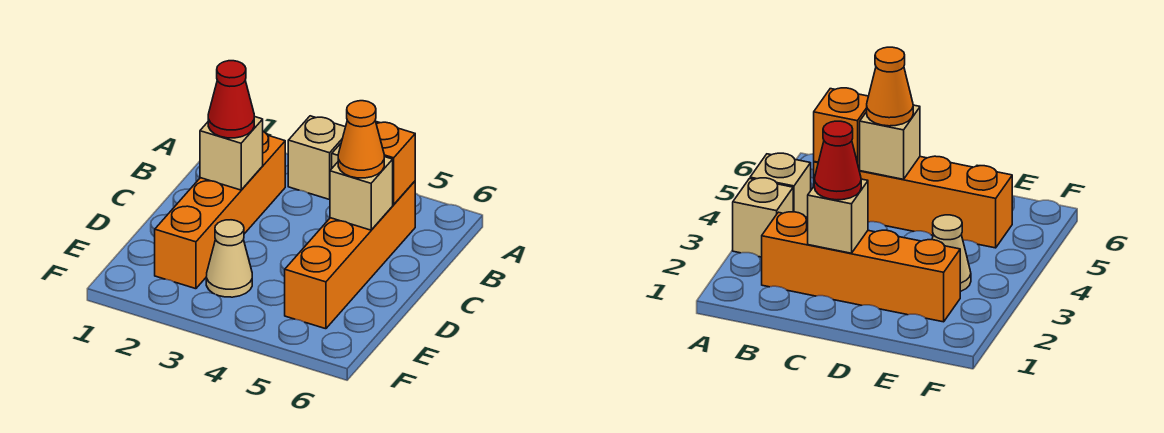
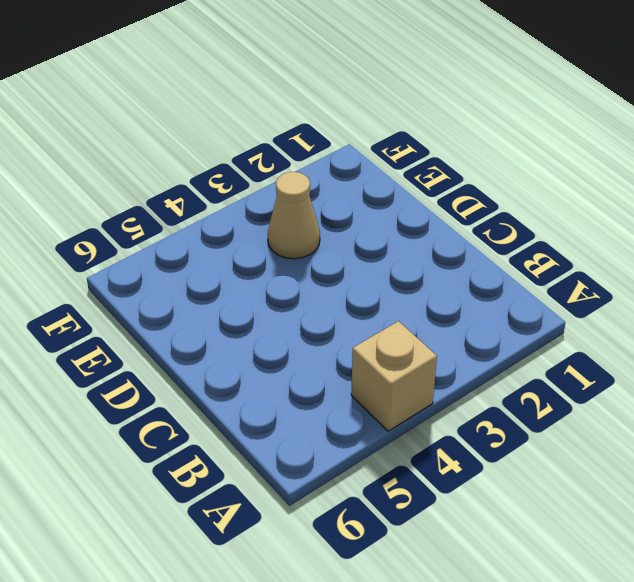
none -> tan brick A3 level 1
none -> orange brick B2:E2 level 1

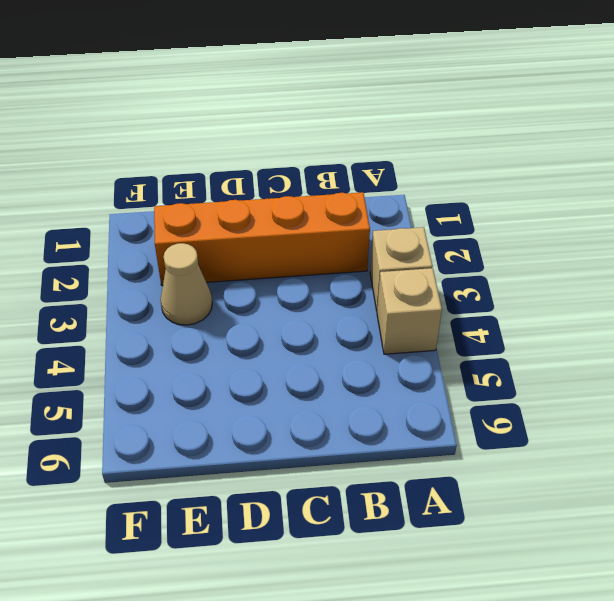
none -> orange brick B5:E5 level 1
none -> orange brick B5 level 2

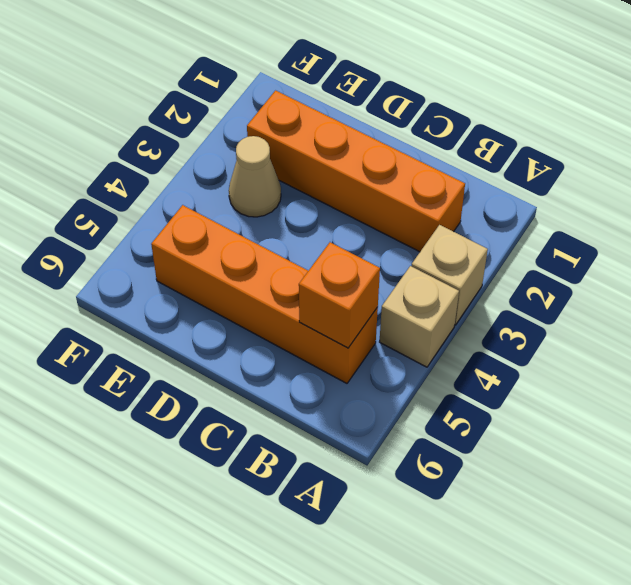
none -> tan brick C2 level 2
none -> tan brick C5 level 2

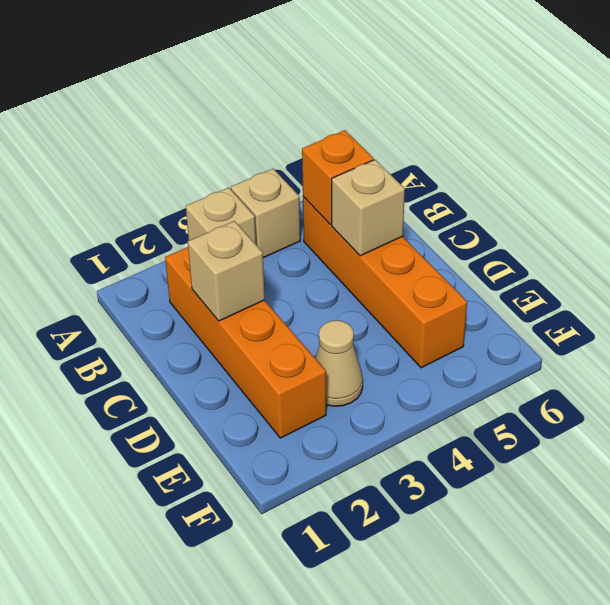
none -> red cone C2 level 3
none -> orange cone C5 level 3

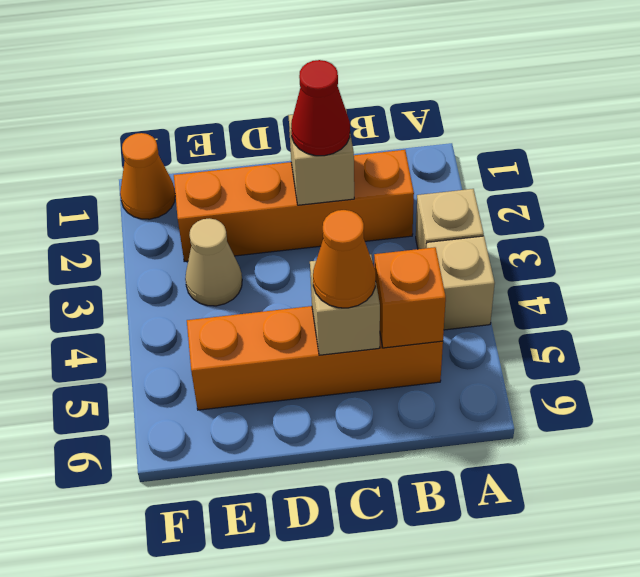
orange cone F1 level 1 -> none

